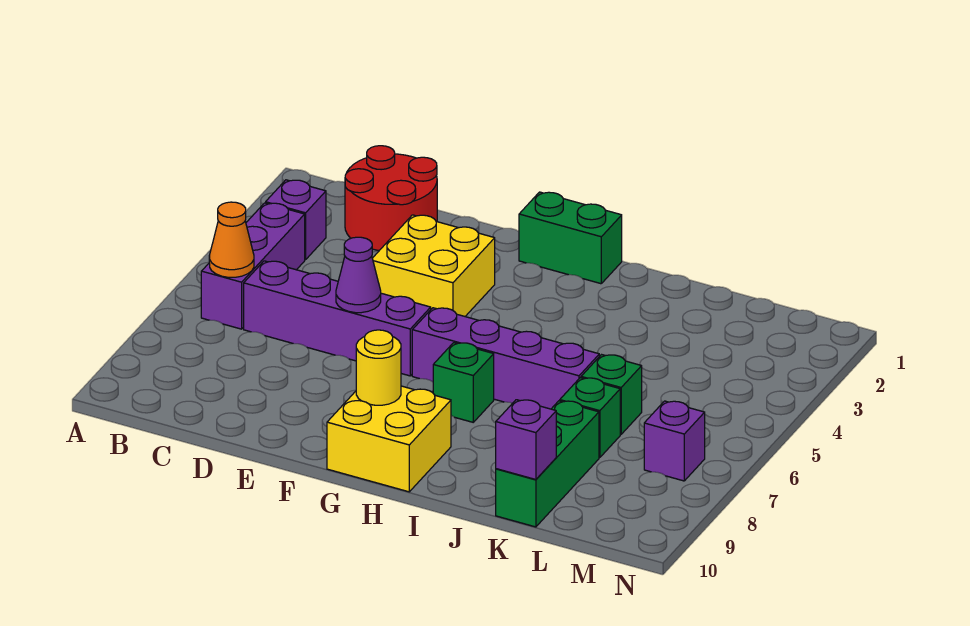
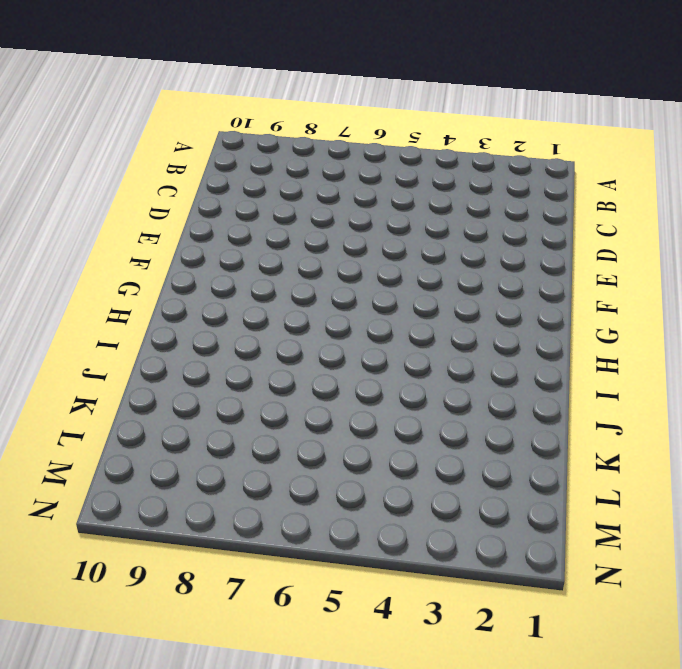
none -> purple brick B3 level 1
none -> purple brick B4:B6 level 1
none -> red round brick C1:D2 level 1

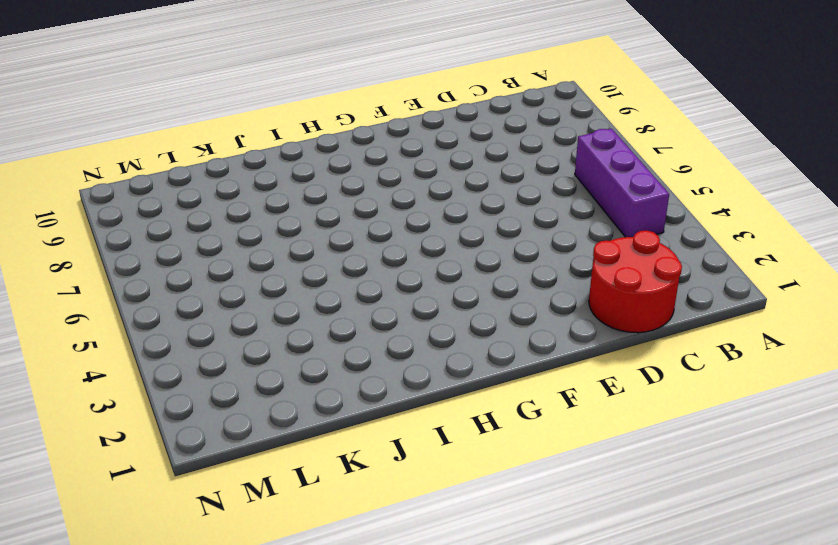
none -> purple brick B3 level 1
none -> purple brick C6:F6 level 1
none -> yellow brick E3:F4 level 1

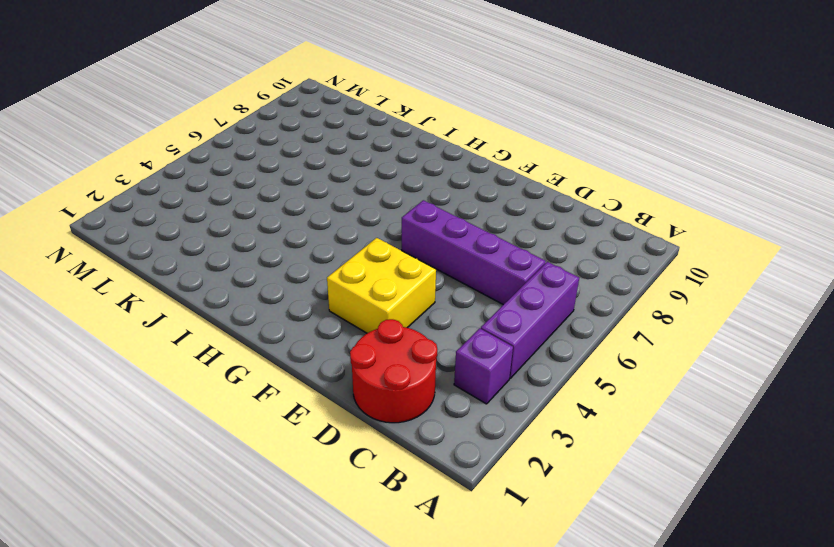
none -> green brick G1:H1 level 1
none -> purple brick G6:J6 level 1
none -> yellow brick G9:H10 level 1

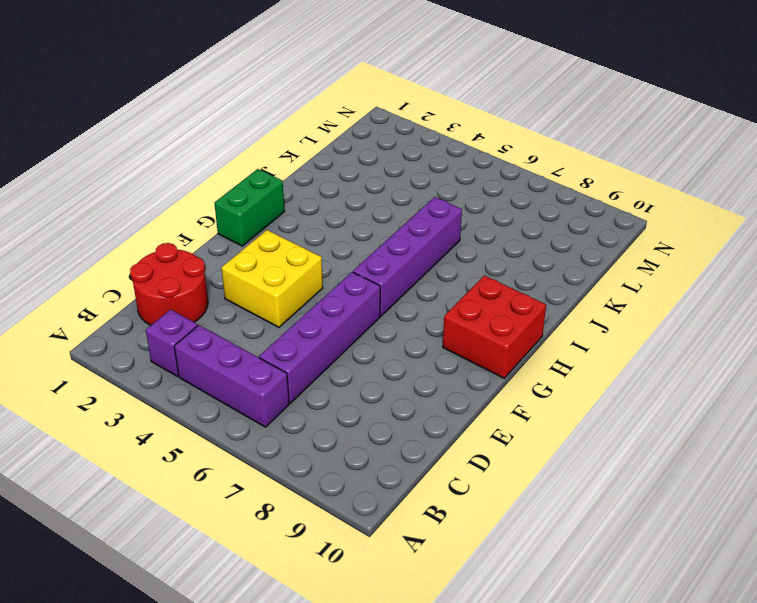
red brick G9:H10 level 1 -> yellow brick G9:H10 level 1
none -> green brick H7 level 1
none -> green brick K6 level 1
none -> green brick K7 level 1

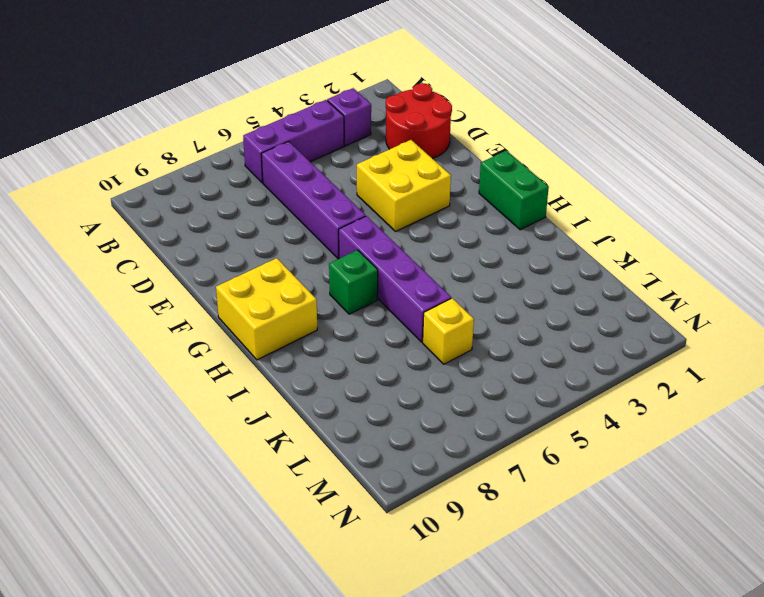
yellow brick K6 level 1 -> green brick K6 level 1
none -> green brick K7 level 1
none -> green brick K8:K10 level 1
none -> purple brick M7 level 1

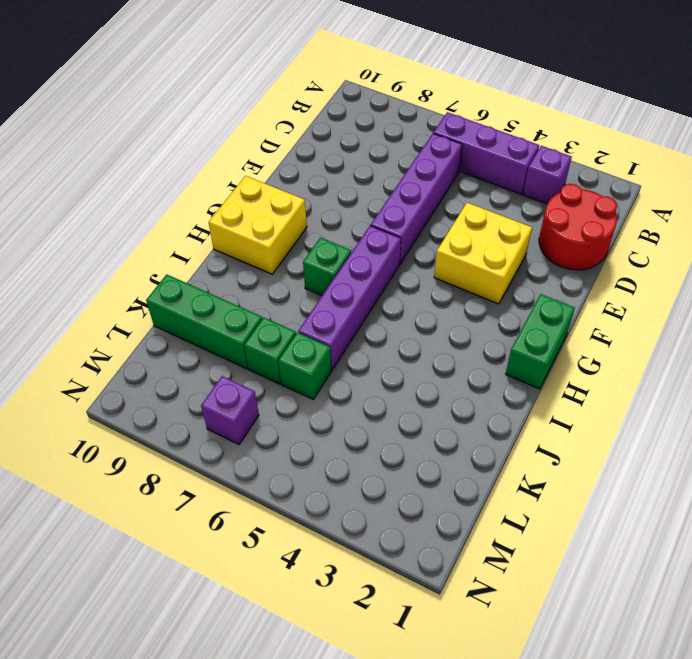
none -> orange cone B6 level 2
none -> purple cone E6 level 2
none -> yellow round brick G9 level 2

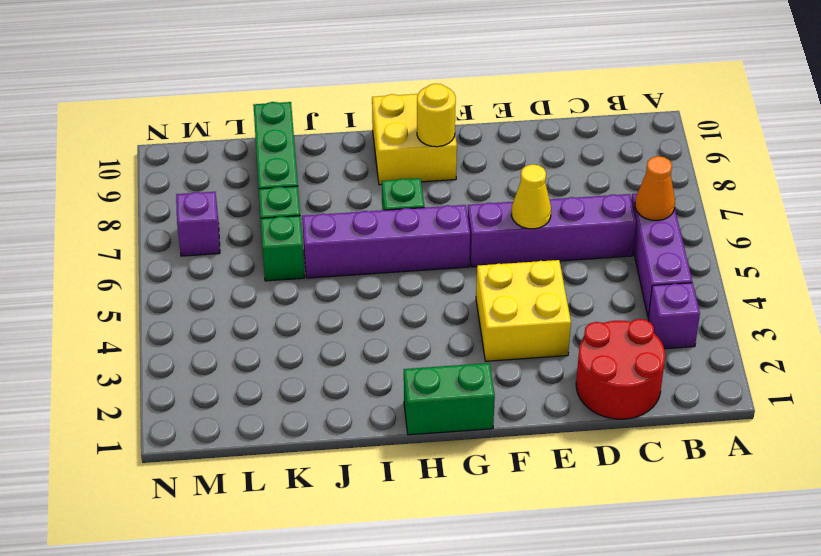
yellow cone E6 level 2 -> purple cone E6 level 2
none -> purple brick K10 level 2

